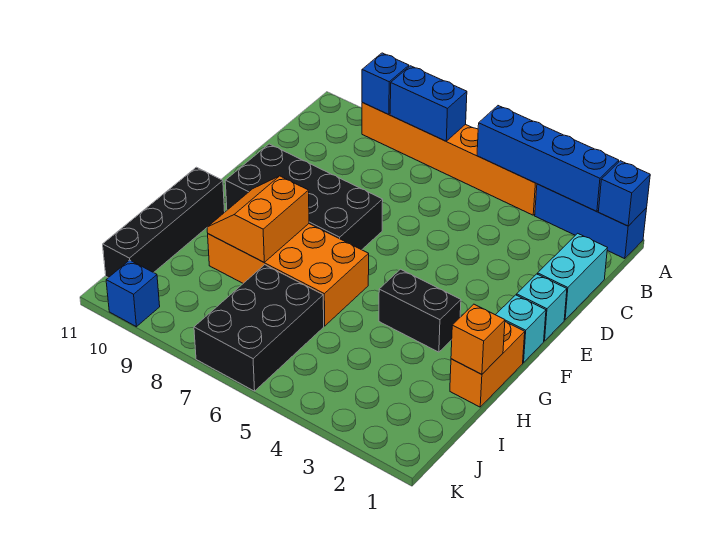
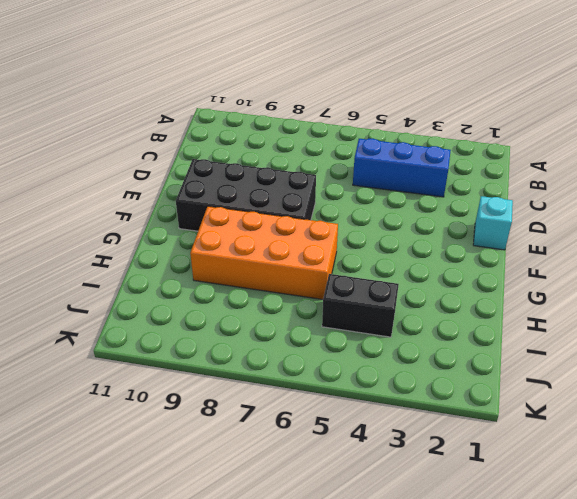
blue brick C3:C5 level 1 -> blue brick A1:A3 level 1
black brick I4:I5 level 1 -> black brick G3:G4 level 1
none -> orange brick A4:A9 level 1
none -> cyan brick C1:D1 level 1
none -> cyan brick F1 level 1

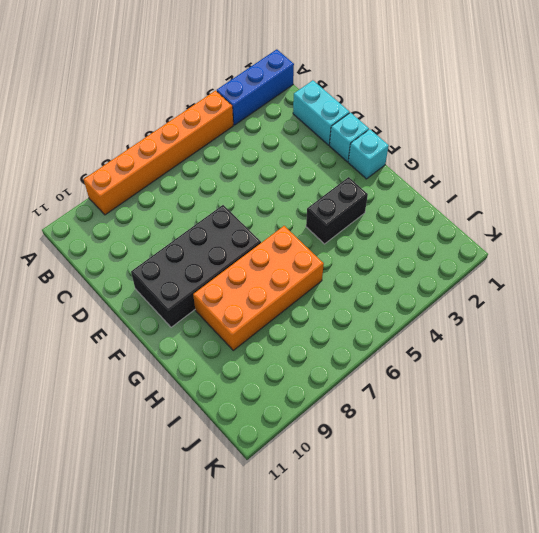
none -> orange brick G1:H1 level 1
none -> black brick G11:J11 level 1
none -> black brick I6:K7 level 1

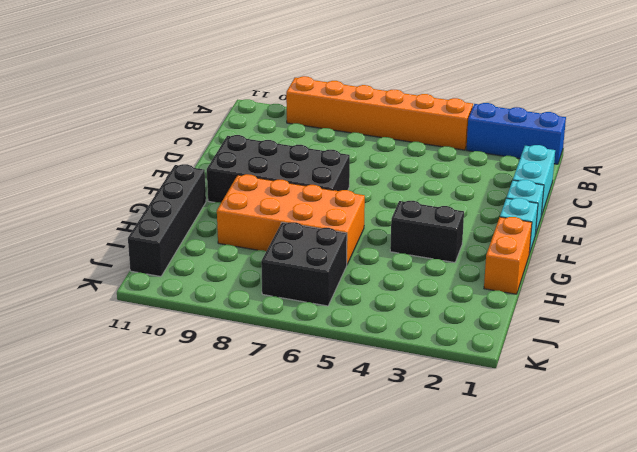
black brick I6:J7 level 1 -> black brick I6:K7 level 1
none -> blue brick K10 level 1
none -> blue brick A1 level 2
none -> blue brick A2:A5 level 2

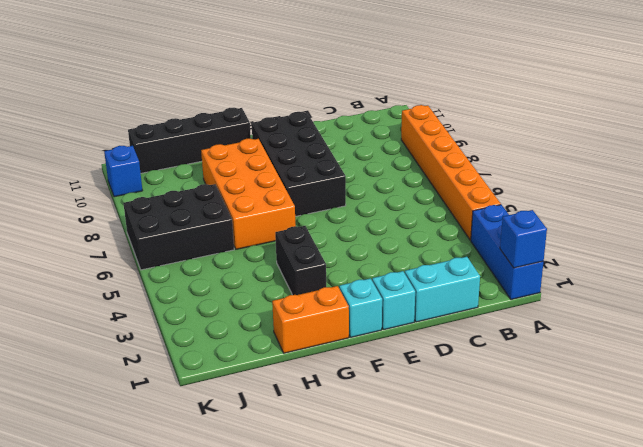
none -> blue brick A2:A5 level 2
none -> blue brick A7:A8 level 2
none -> blue brick A9 level 2

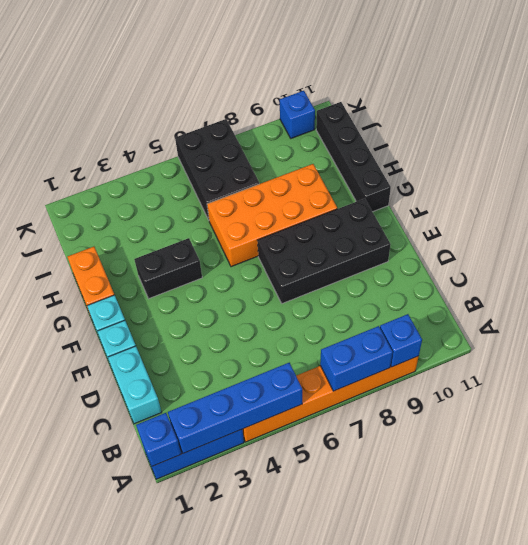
none -> orange slope G8:H9 level 2 top 8
none -> orange brick H1 level 2

